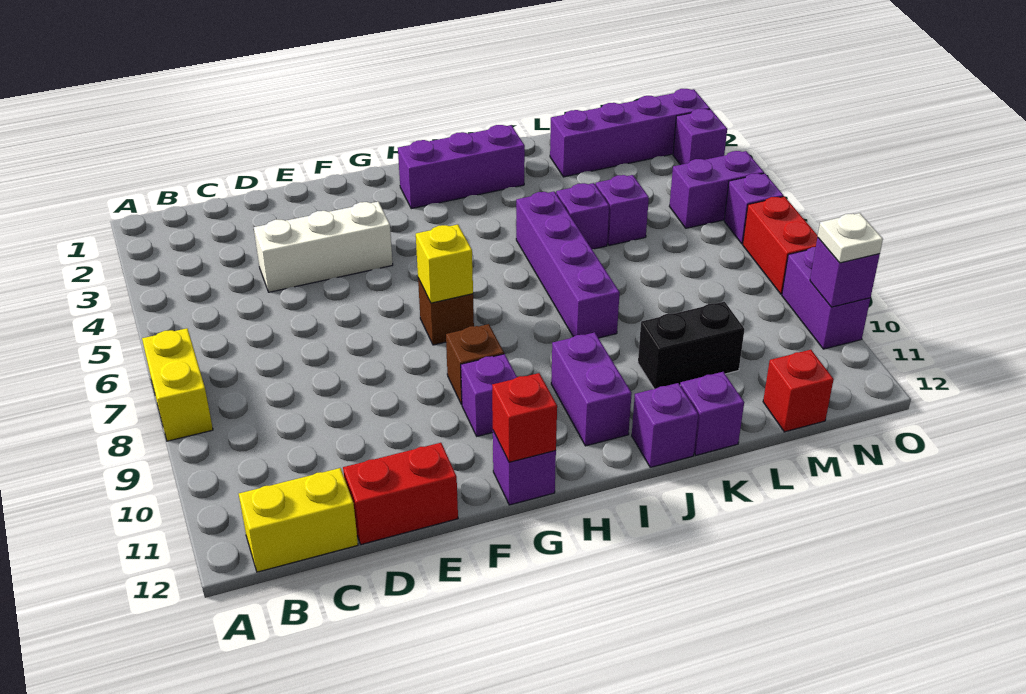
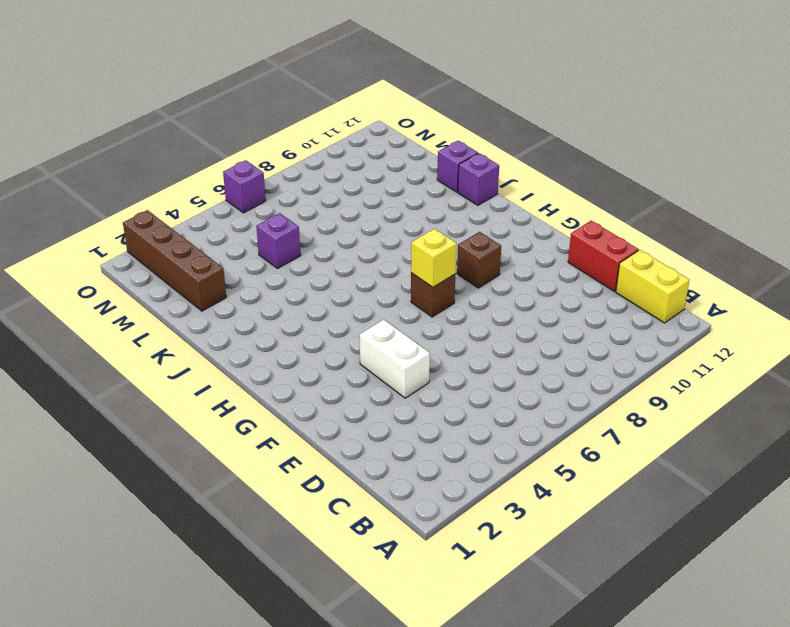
white brick E4:F4 level 1 -> white brick D4:F4 level 1
brown brick L2:O2 level 1 -> purple brick L2:O2 level 1
none -> yellow brick A7:A8 level 1
none -> purple brick G10 level 1
none -> purple brick G12 level 1

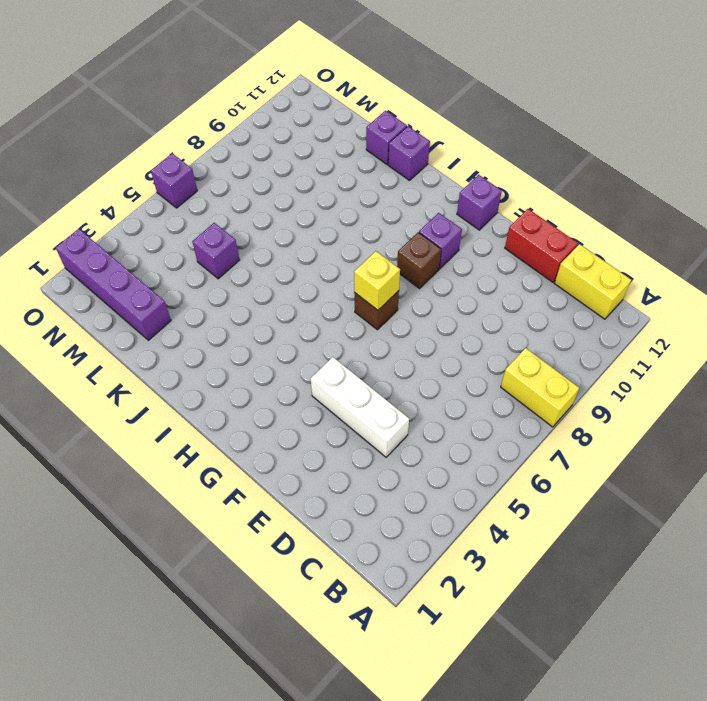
yellow brick A8:B8 level 1 -> yellow brick A7:A8 level 1
none -> purple brick H2:J2 level 1
none -> purple brick I10:I11 level 1
none -> purple brick J5:J8 level 1

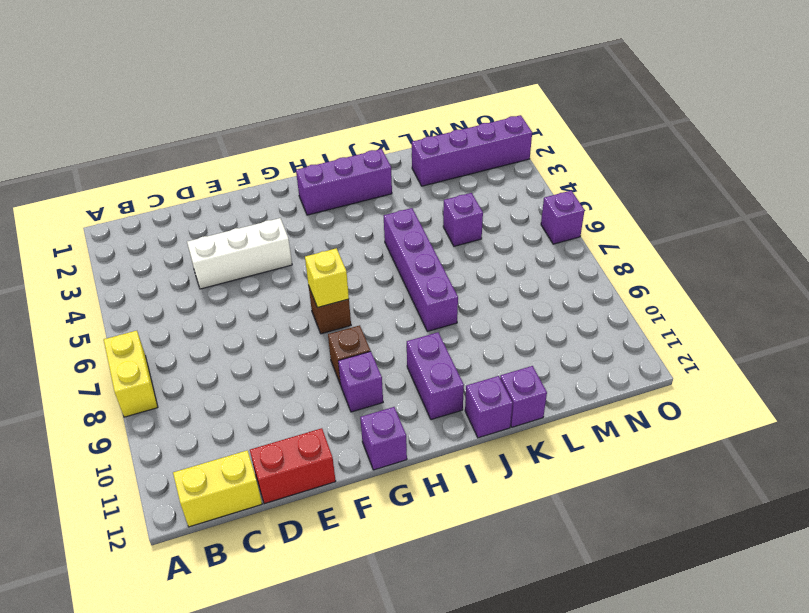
none -> purple brick K5 level 1
none -> black brick K10:L10 level 1
none -> red brick M12 level 1

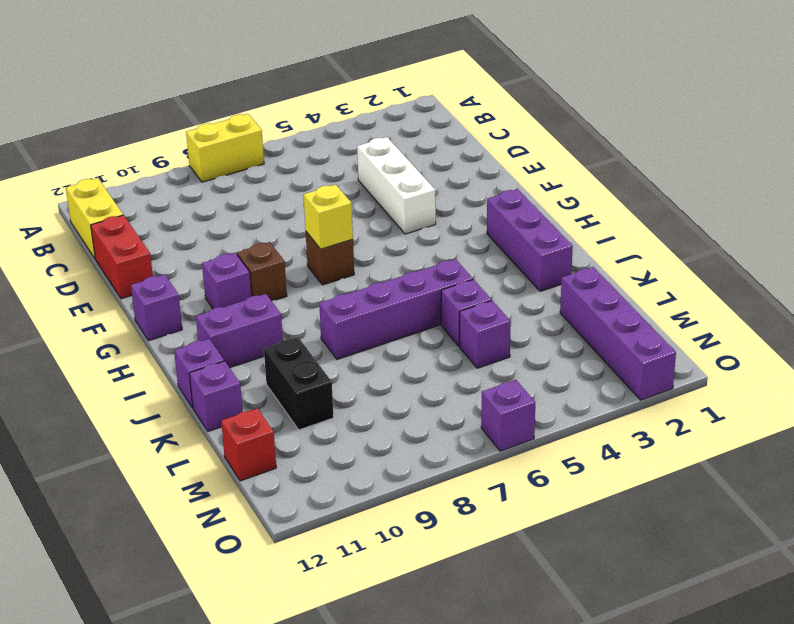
none -> purple brick N5:O5 level 1
none -> purple brick O3 level 1
none -> red brick O7:O8 level 1

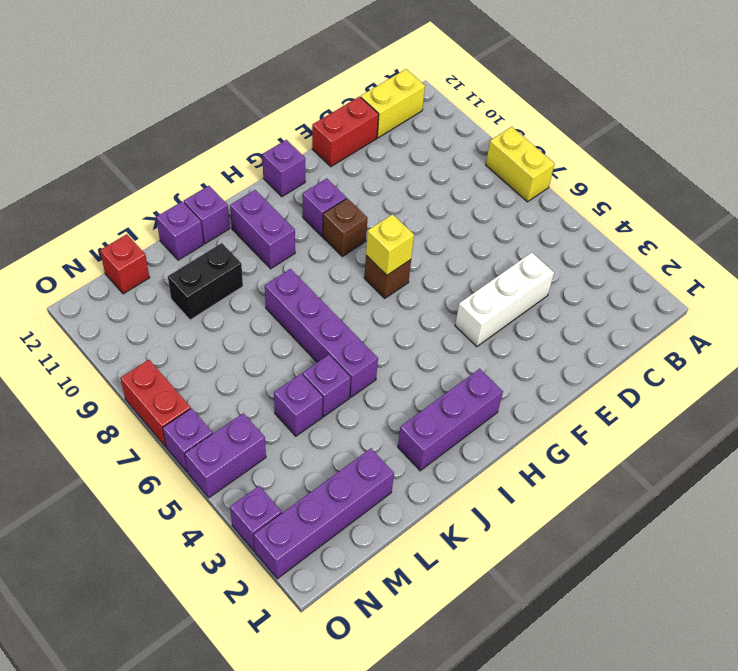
none -> purple brick O9:O10 level 1
none -> red brick G12 level 2
none -> purple brick O10 level 2

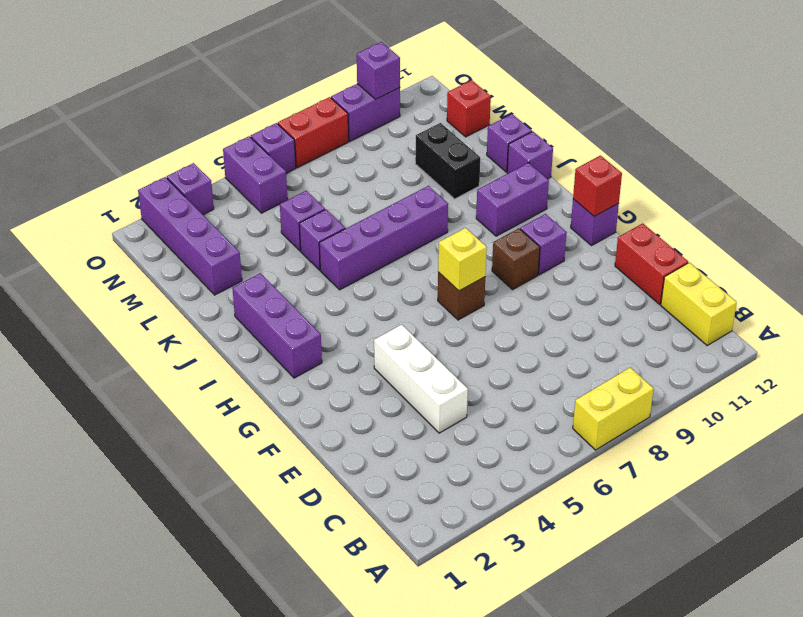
none -> white plate O10 level 3

